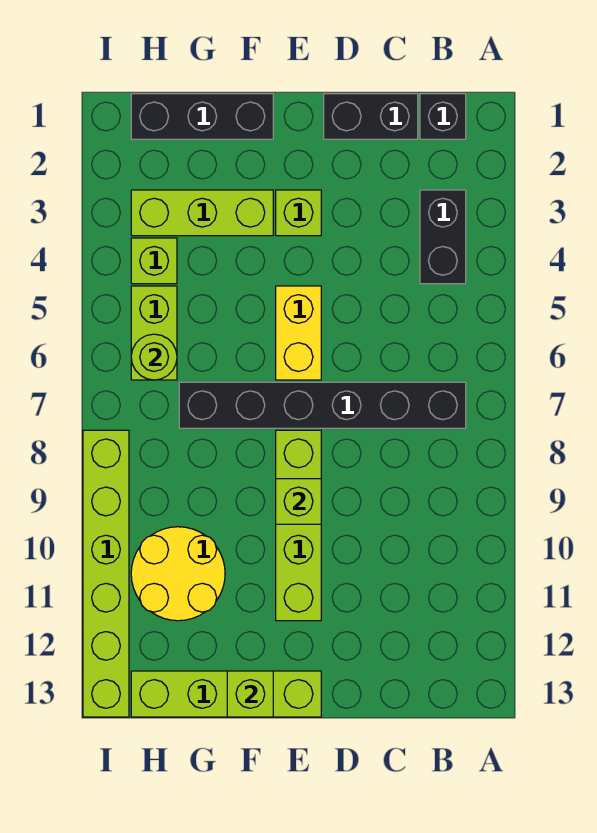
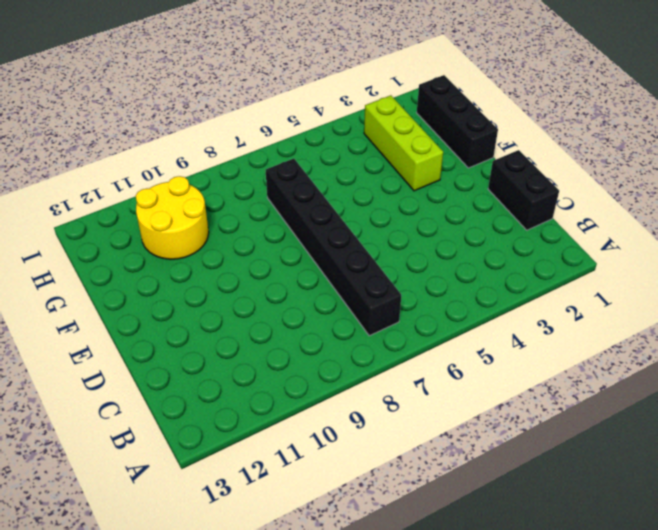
none -> black brick B1 level 1
none -> black brick B3:B4 level 1
none -> lime brick E3 level 1

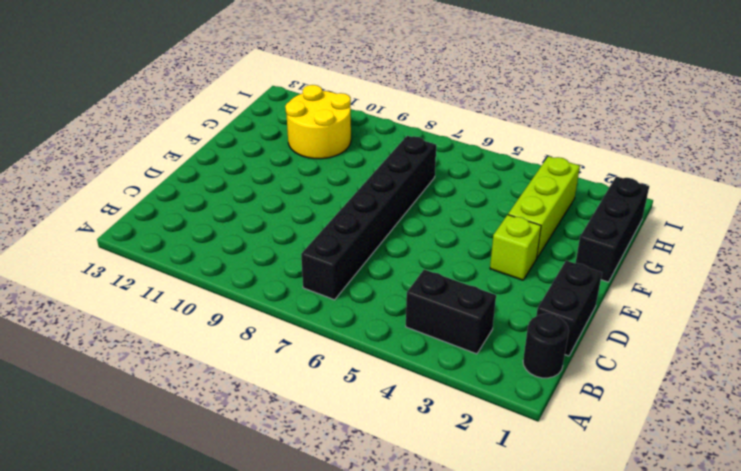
black round brick B1 level 1 -> black brick B1 level 1
none -> yellow brick E5:E6 level 1
none -> lime brick E8:E11 level 1
none -> lime brick E13:H13 level 1

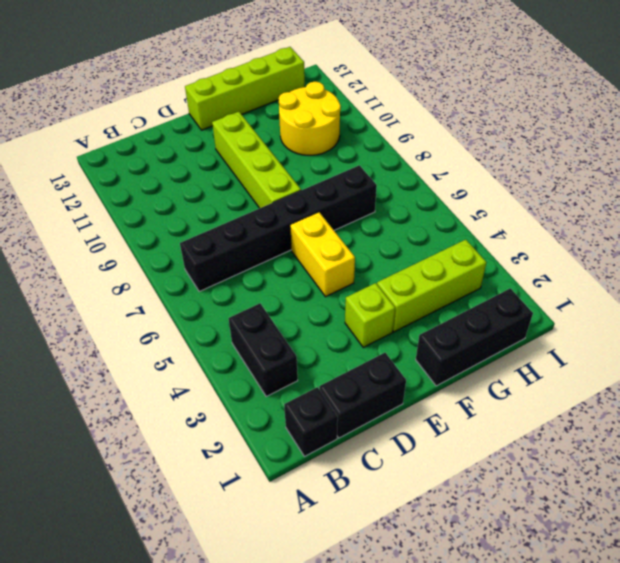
none -> lime brick H4 level 1
none -> lime brick H5:H6 level 1
none -> lime brick I8:I13 level 1

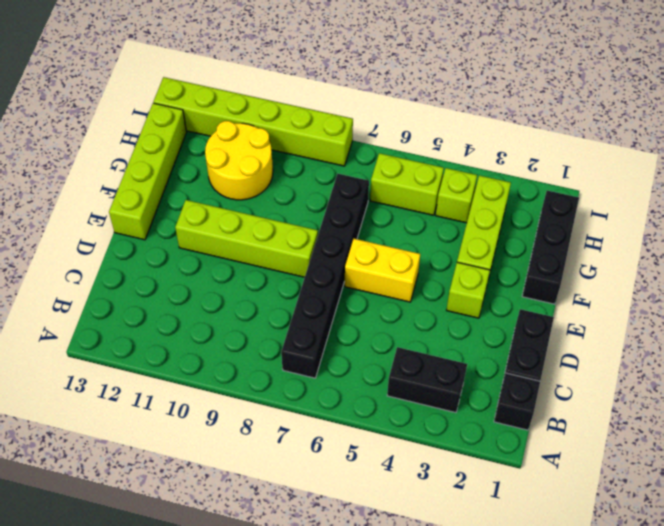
none -> lime brick E9 level 2
none -> lime brick F13 level 2
none -> lime round brick H6 level 2

